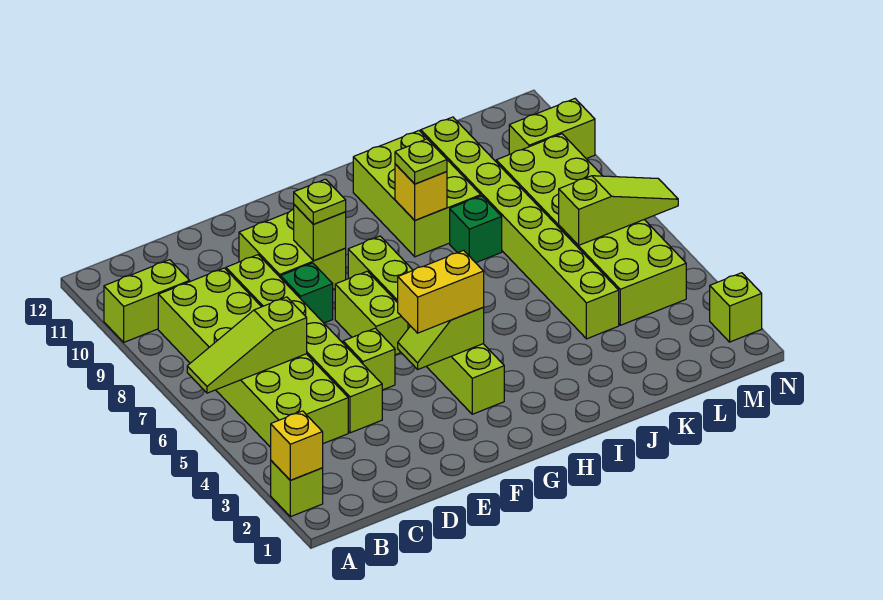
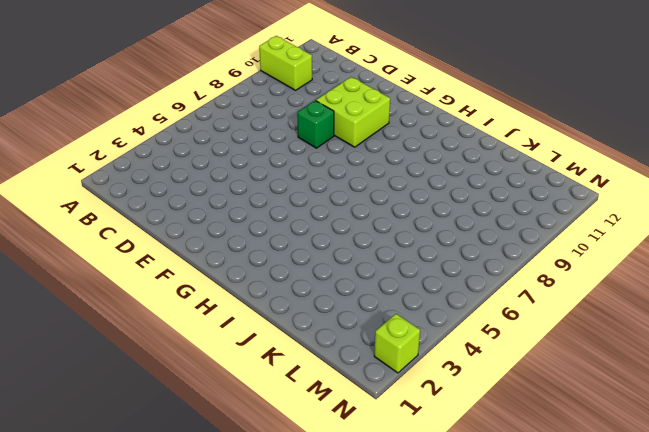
none -> lime brick A2 level 1
none -> lime brick B4:C9 level 1
none -> lime brick D4:D9 level 1

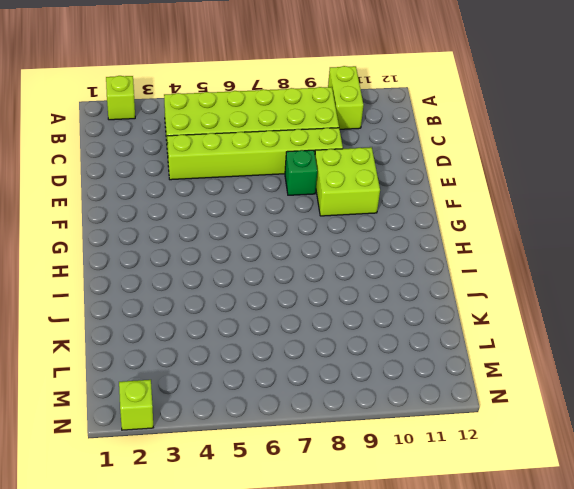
none -> lime brick E5 level 1
none -> lime brick F6:F7 level 1
none -> lime brick G3:G8 level 1

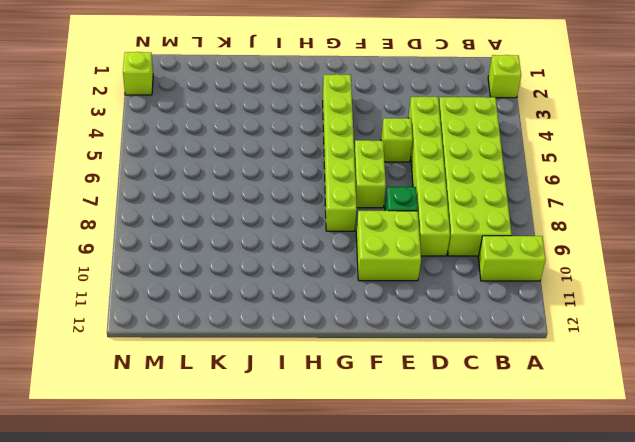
none -> lime brick I9:J11 level 1
none -> green brick J8 level 1
none -> lime brick K4:K11 level 1

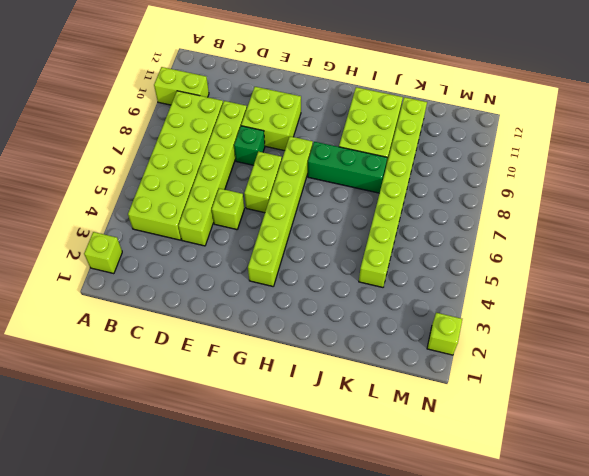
green brick H8:J8 level 1 -> green brick J8 level 1
none -> lime brick L4:M9 level 1
none -> lime brick M10:N10 level 1
none -> yellow brick A2 level 2

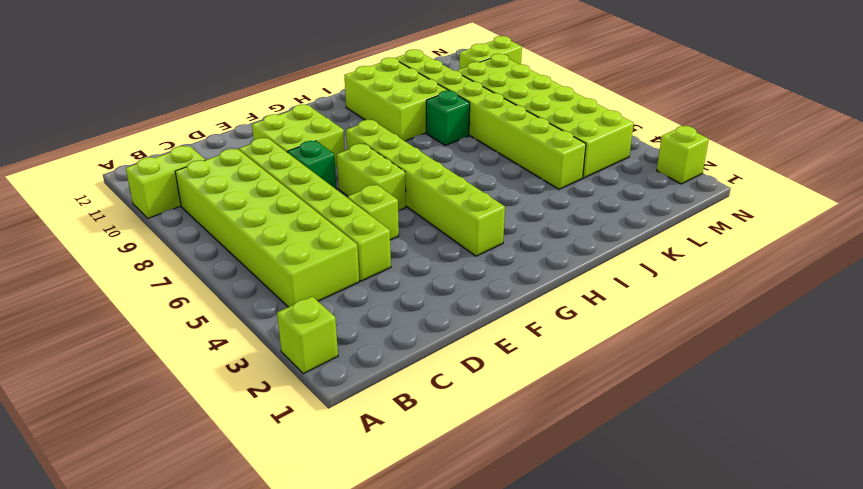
none -> yellow brick A2 level 2
none -> lime slope A6:C6 level 2 top C
none -> lime slope F4:G4 level 2 top G

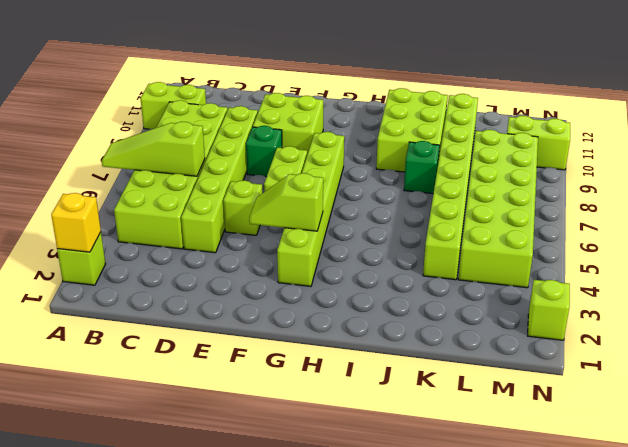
none -> lime brick F9 level 2
none -> yellow brick I9 level 2
none -> lime slope L6:N6 level 2 top L

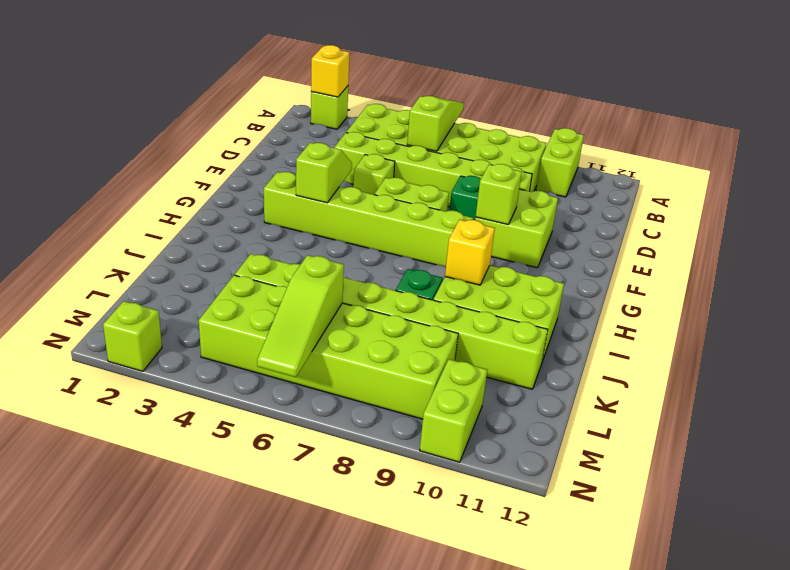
none -> yellow brick F4:G4 level 3
none -> lime plate F9 level 3
none -> lime plate I9 level 3

